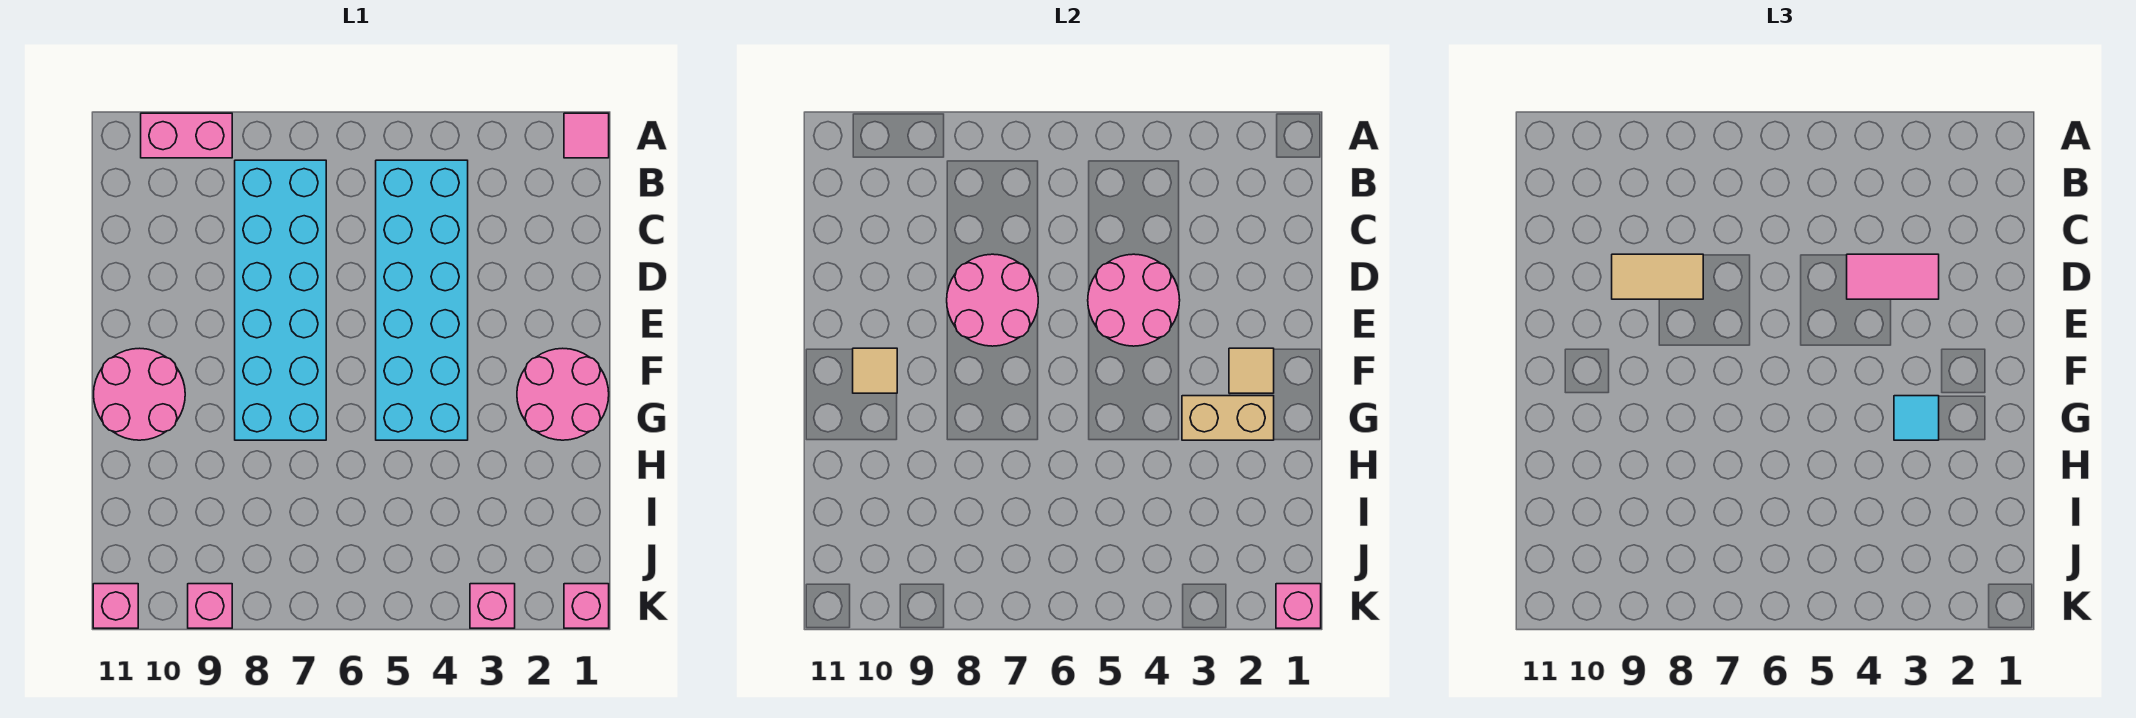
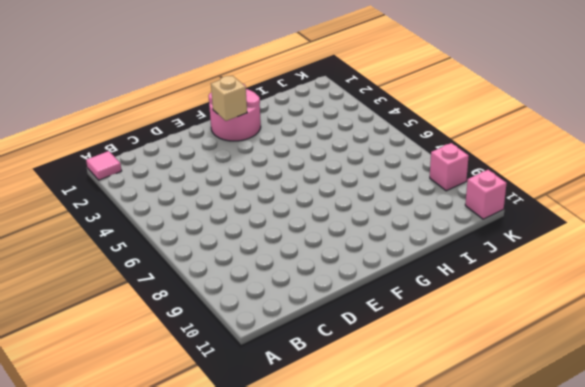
tan brick F2 level 2 -> tan tile F2 level 2
none -> pink brick A9:A10 level 1
none -> cyan brick B4:G5 level 1
none -> cyan brick B7:G8 level 1

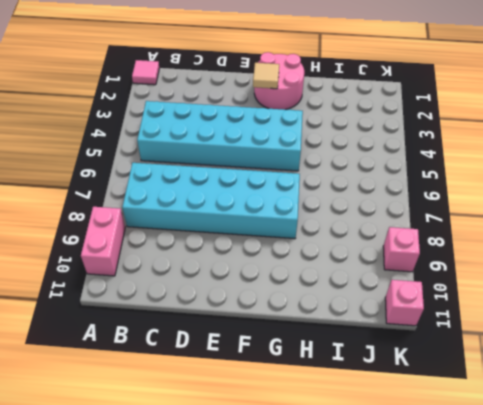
none -> pink round brick F10:G11 level 1
none -> pink brick K1 level 1
none -> pink brick K3 level 1

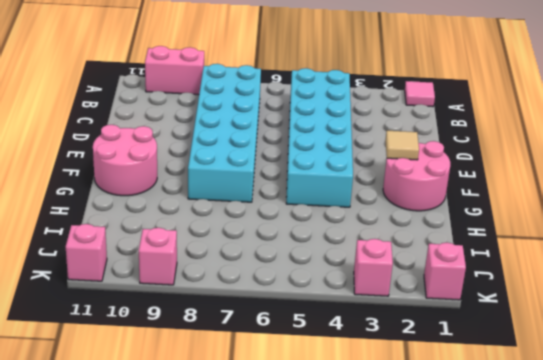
none -> pink round brick D4:E5 level 2
none -> pink round brick D7:E8 level 2
none -> tan tile F10 level 2

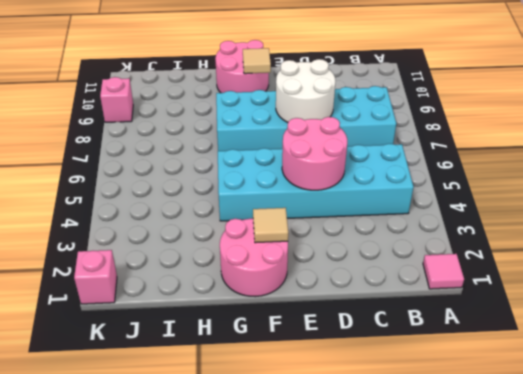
white round brick D7:E8 level 2 -> pink round brick D7:E8 level 2
none -> pink brick A9:A10 level 1
none -> pink brick K3 level 1
none -> pink brick K11 level 1

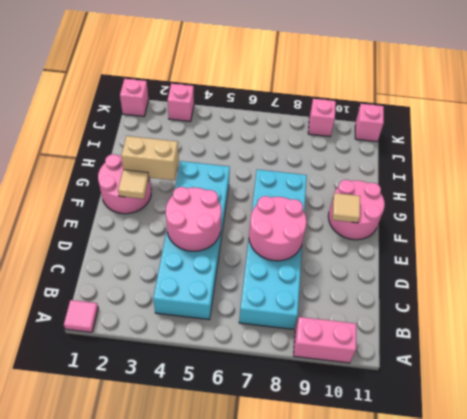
none -> pink brick K1 level 2
none -> pink tile D3:D4 level 3
none -> tan tile D8:D9 level 3

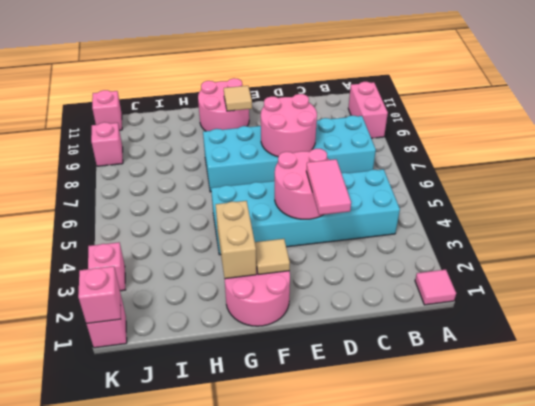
none -> tan tile D8:D9 level 3
none -> cyan tile G3 level 3

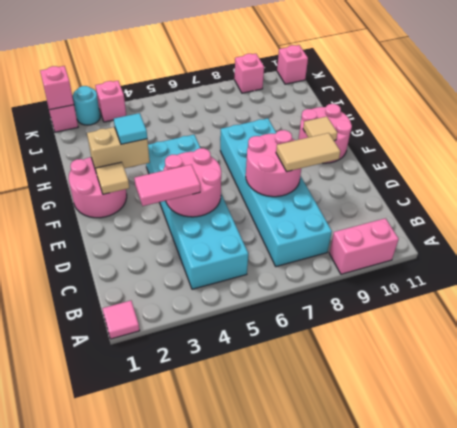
cyan round brick K2 level 1 -> none

